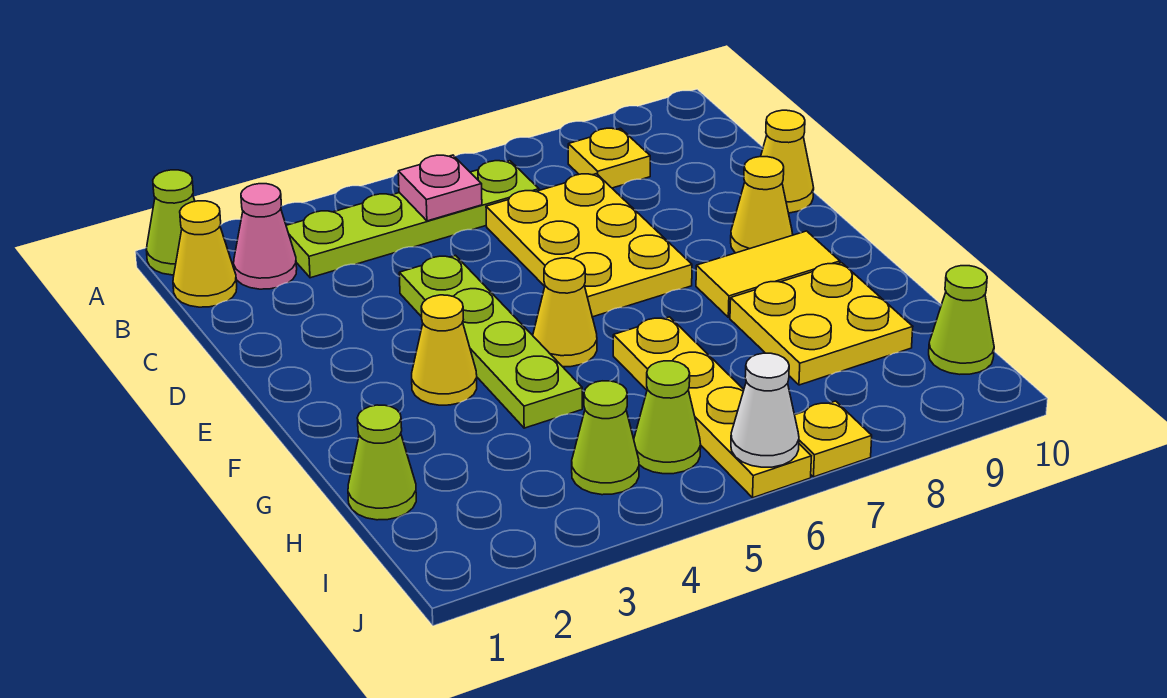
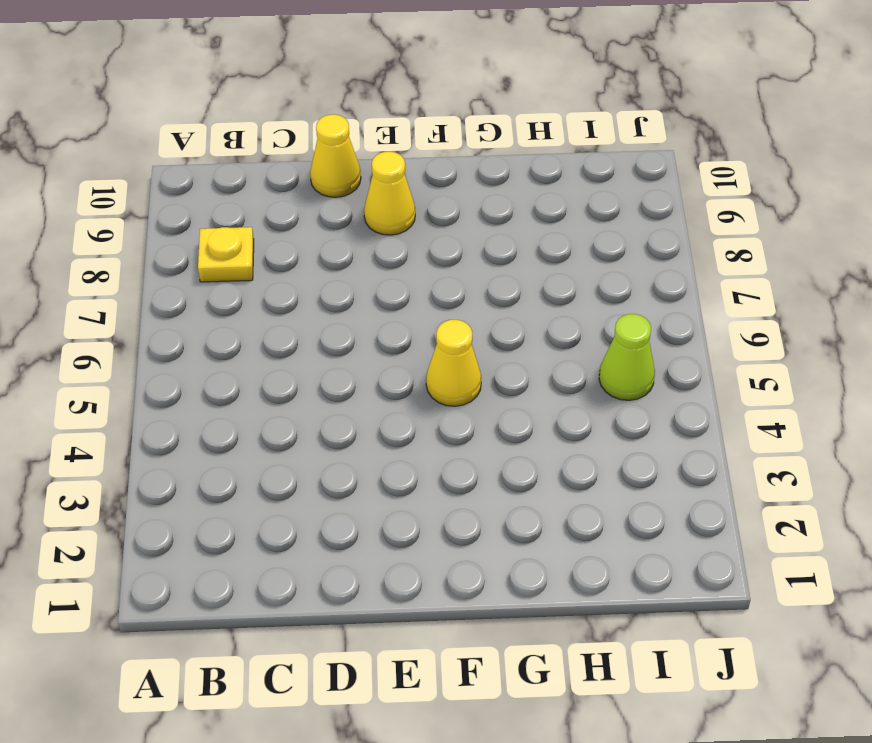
none -> lime cone A1 level 1
none -> yellow cone B1 level 1
none -> pink cone B2 level 1

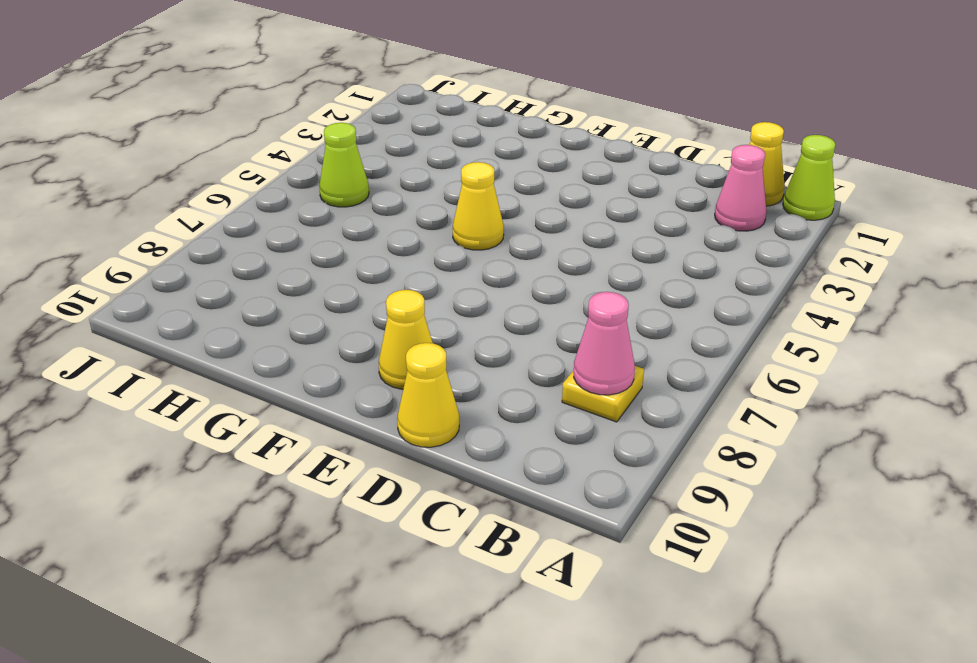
pink cone B8 level 2 -> none
none -> lime plate B3:B6 level 1
none -> yellow plate C6:E7 level 1
none -> lime plate D4:G4 level 1

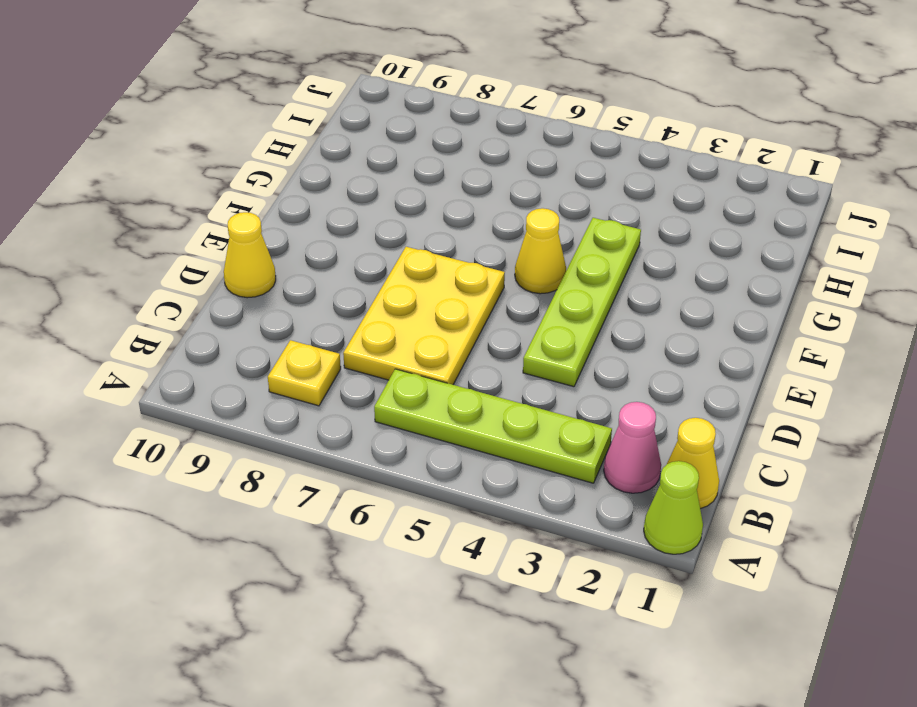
none -> yellow cone E9 level 1
none -> yellow cone F3 level 1
none -> yellow tile F8:F9 level 1

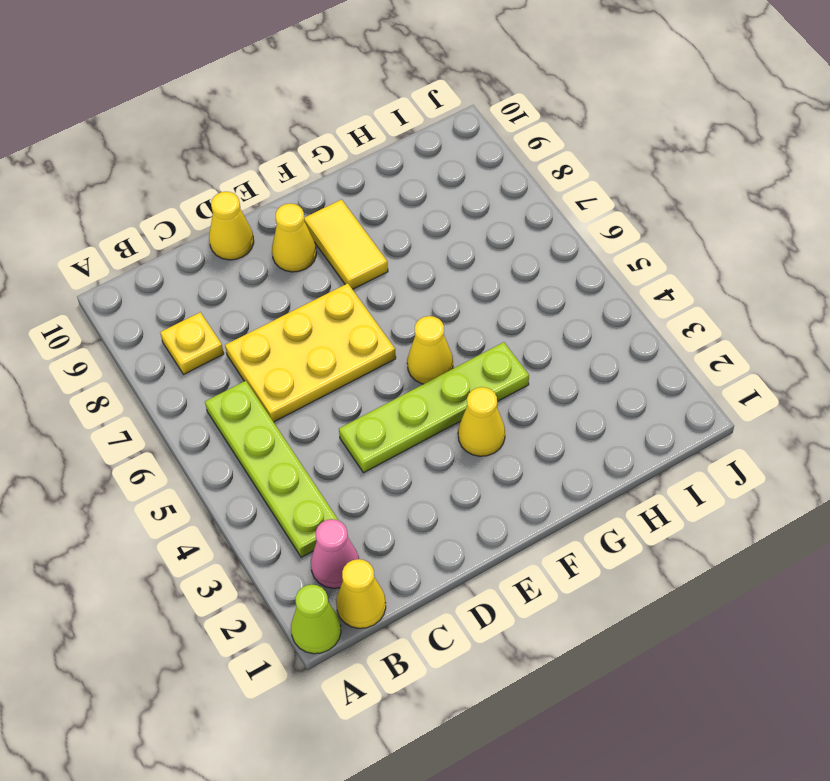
none -> yellow plate G6:J6 level 1
none -> yellow plate G8:H9 level 1
none -> lime cone H1 level 1

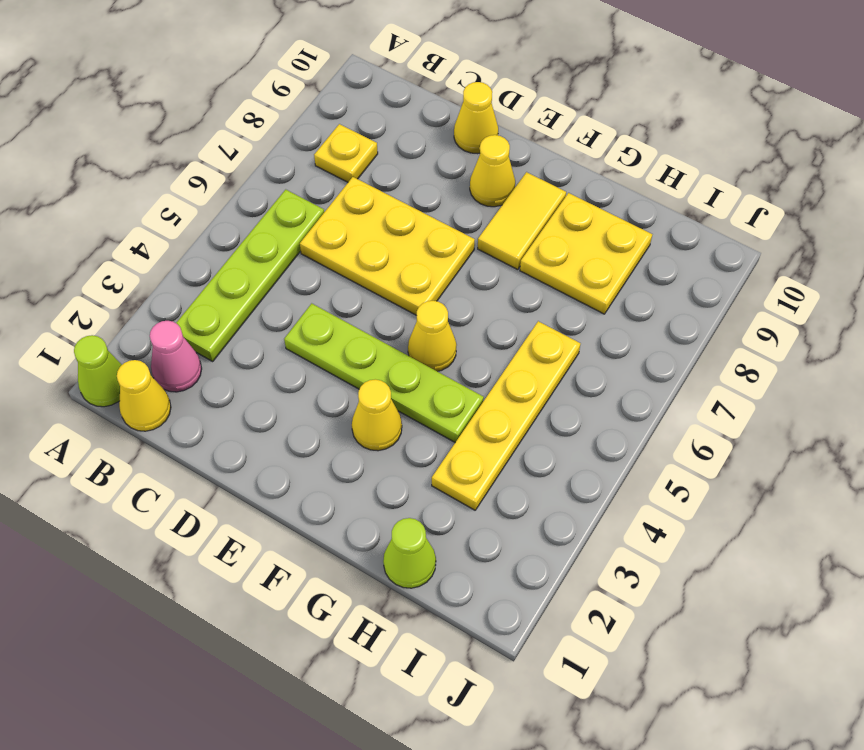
yellow plate H3:H6 level 1 -> yellow plate G6:J6 level 1
none -> lime cone I4 level 1
none -> lime cone I5 level 1
none -> lime cone I10 level 1

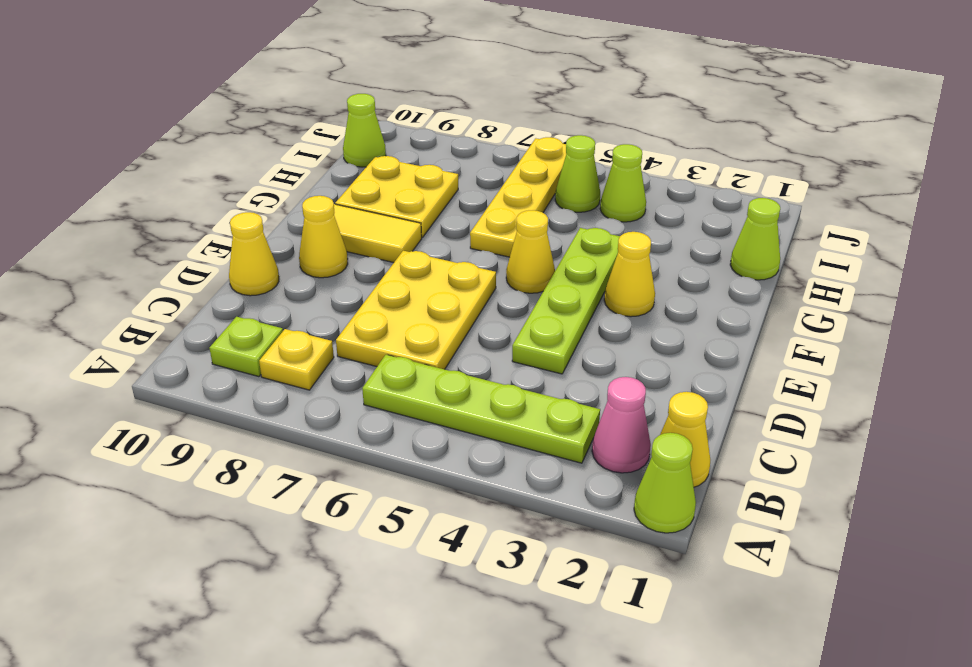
lime plate B9 level 1 -> none
none -> yellow plate J7 level 1
none -> pink plate B5 level 2
none -> white cone J6 level 2

